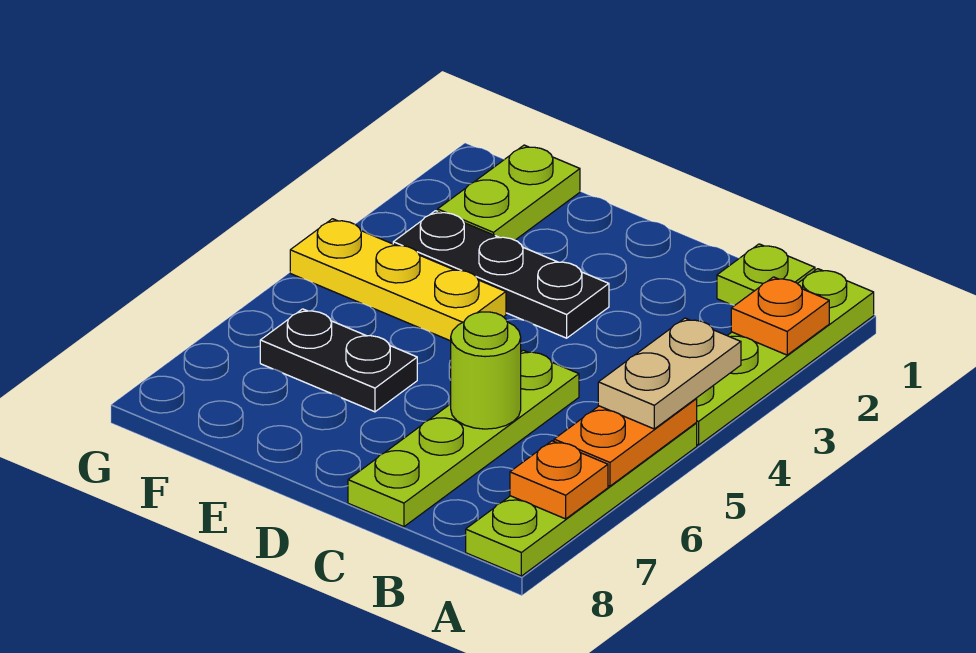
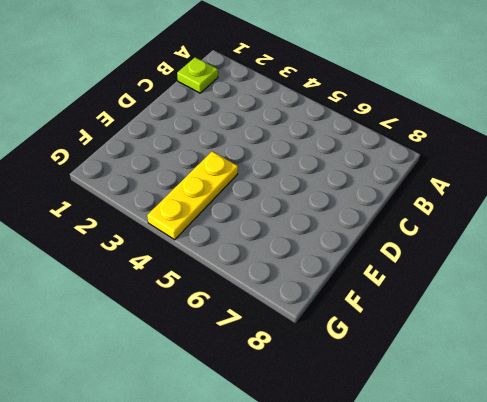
none -> lime plate A1:A4 level 1
none -> lime plate A5:A8 level 1
none -> lime plate C5:C8 level 1

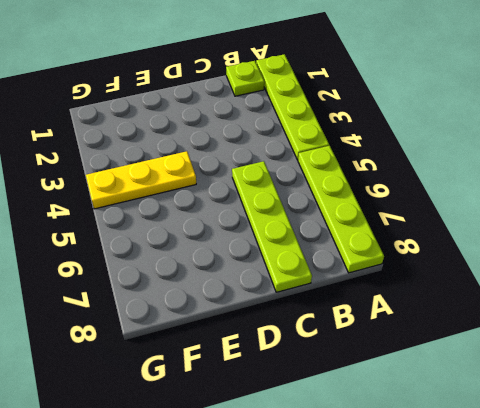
none -> black plate D3:F3 level 1
none -> black plate E6:F6 level 1
none -> lime plate F1:F2 level 1

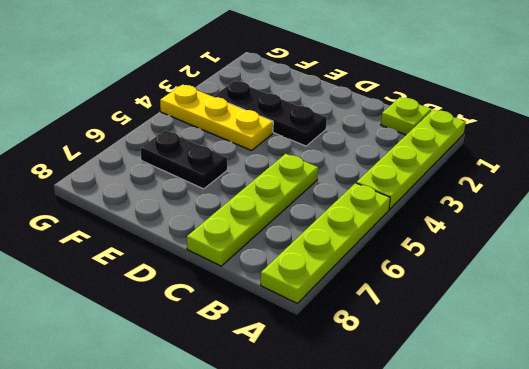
none -> lime plate F1:F2 level 1
none -> orange plate A2 level 2
none -> orange plate A5:A6 level 2

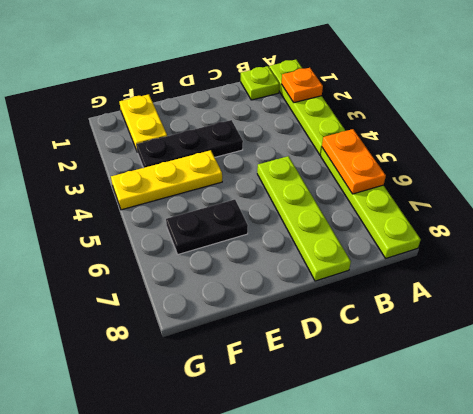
yellow plate F1:F2 level 1 -> lime plate F1:F2 level 1
none -> orange plate A7 level 2
none -> lime round brick C6 level 2
none -> tan plate A4:A5 level 3

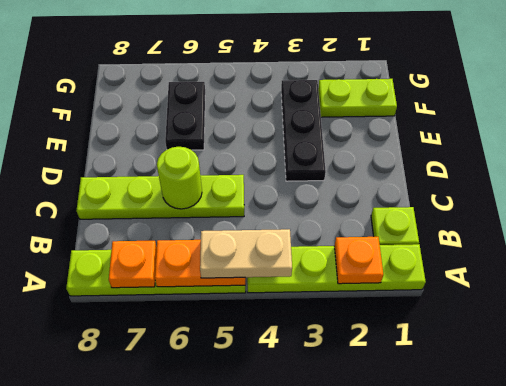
none -> yellow plate E4:G4 level 1

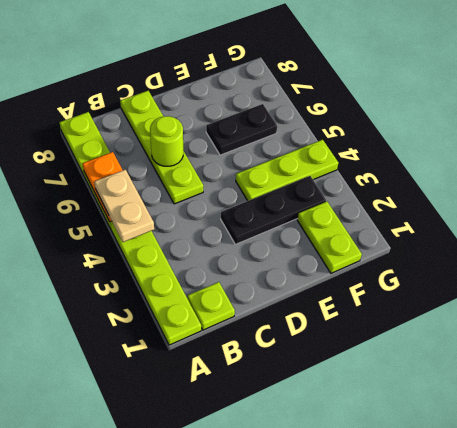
lime plate E4:G4 level 1 -> yellow plate E4:G4 level 1
none -> orange plate A2 level 2
none -> orange plate A7 level 2

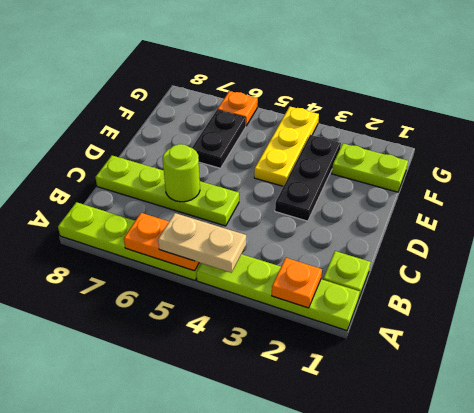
orange plate G6 level 1 -> orange plate A7 level 2

